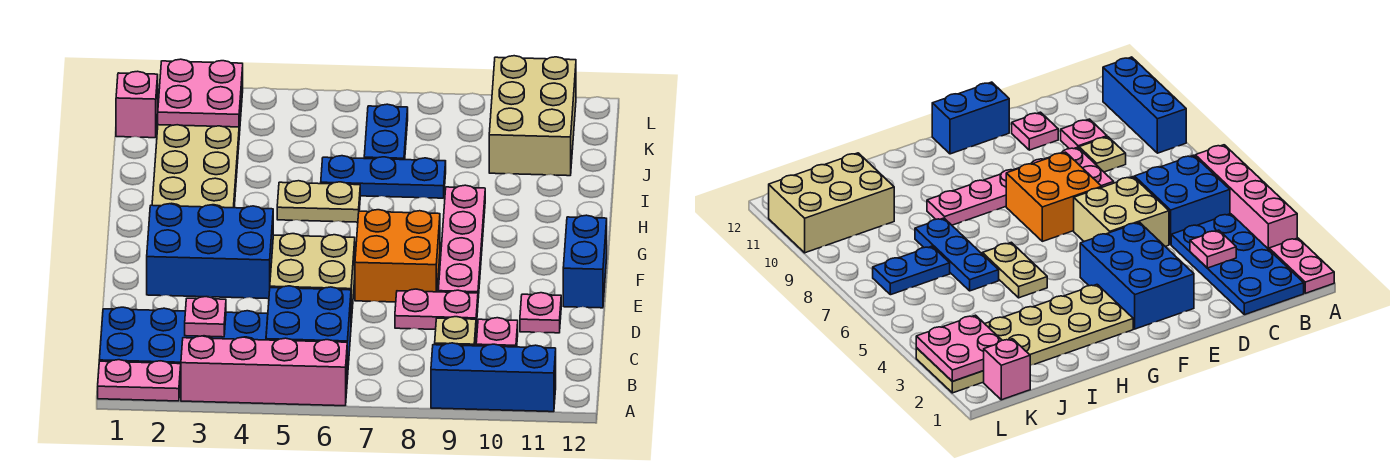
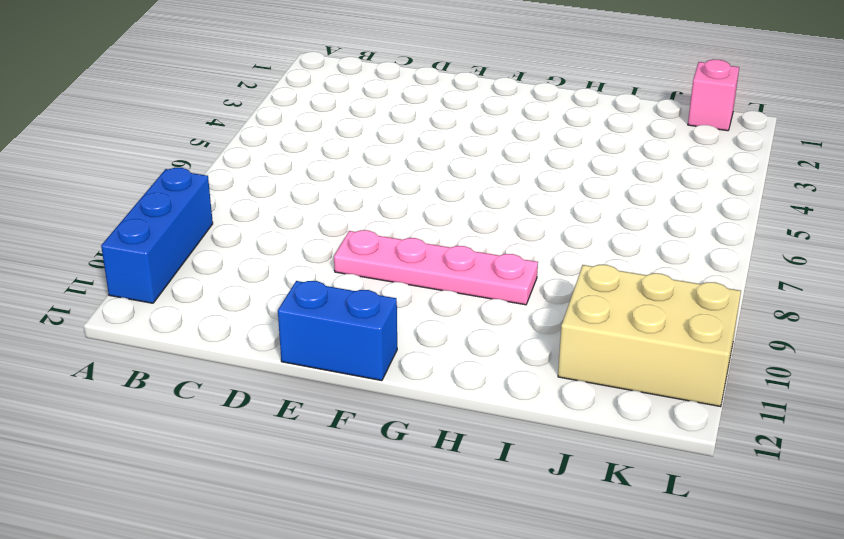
none -> pink plate A1:A2 level 1
none -> pink brick A3:A6 level 1
none -> blue plate B1:C4 level 1

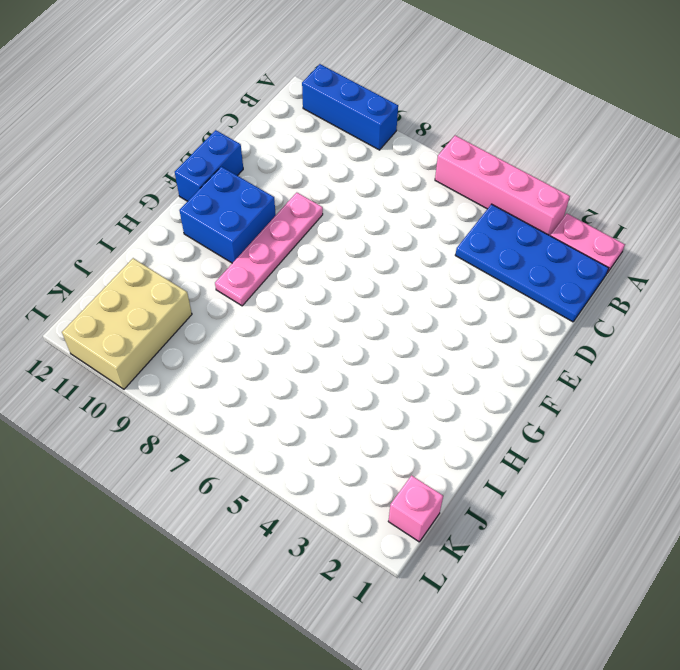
blue brick F10:G11 level 1 -> blue brick B5:C6 level 1
none -> tan plate C9 level 1
none -> pink plate C10 level 1
none -> tan brick D5:E6 level 1

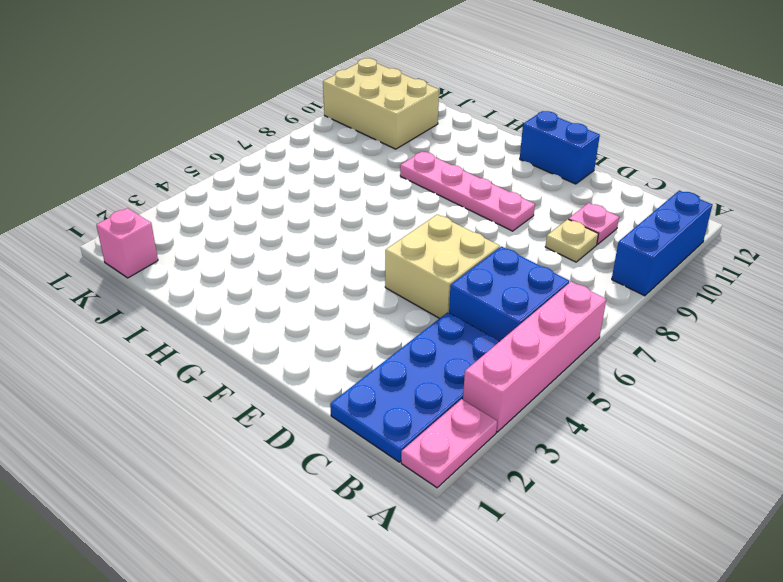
none -> pink plate D8:D9 level 1
none -> pink plate D11 level 1
none -> blue brick E2:F4 level 1

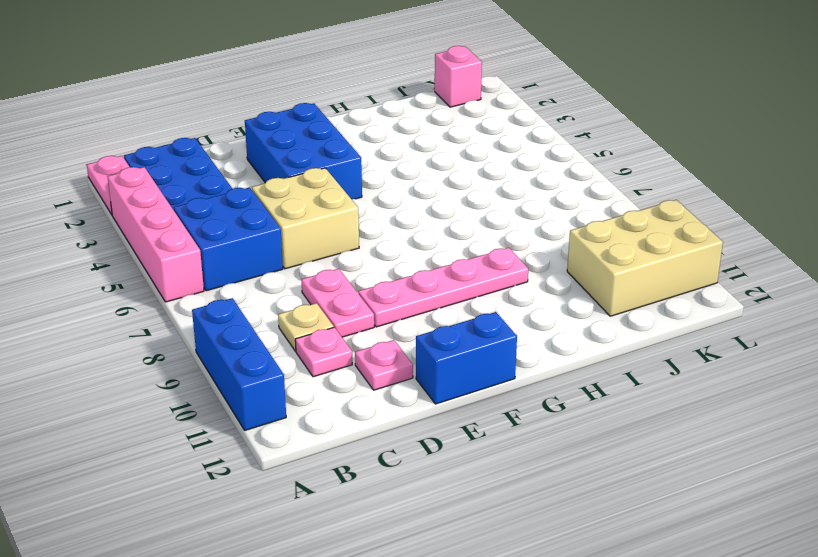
none -> orange brick E7:F8 level 1
none -> tan plate G2:L3 level 1
none -> tan plate H5:H6 level 1

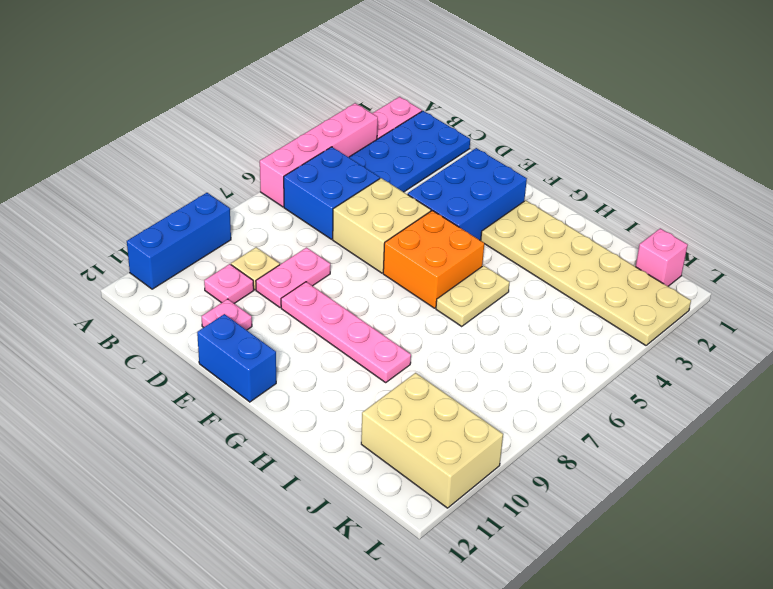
orange brick F5:G6 level 1 -> orange brick E7:F8 level 1
none -> blue plate I6:I8 level 1
none -> blue plate J7:K7 level 1
none -> pink plate C3 level 2

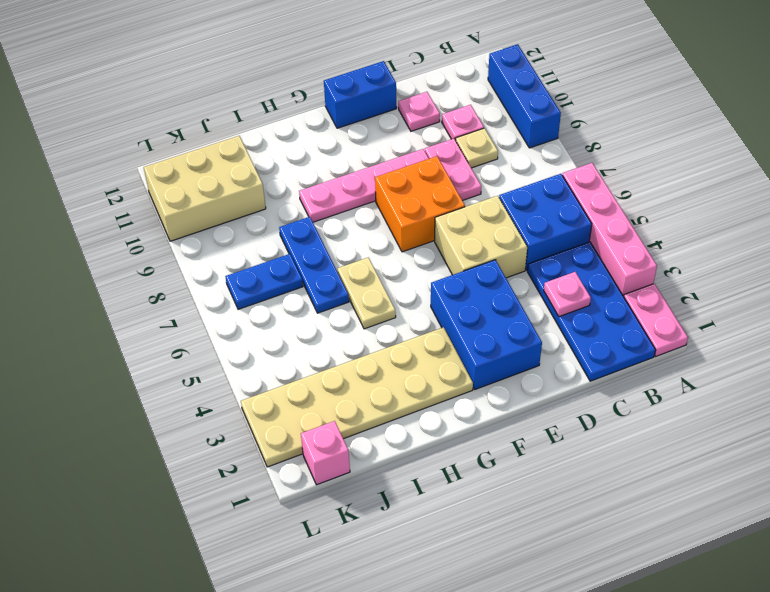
none -> pink plate K2:L3 level 2

